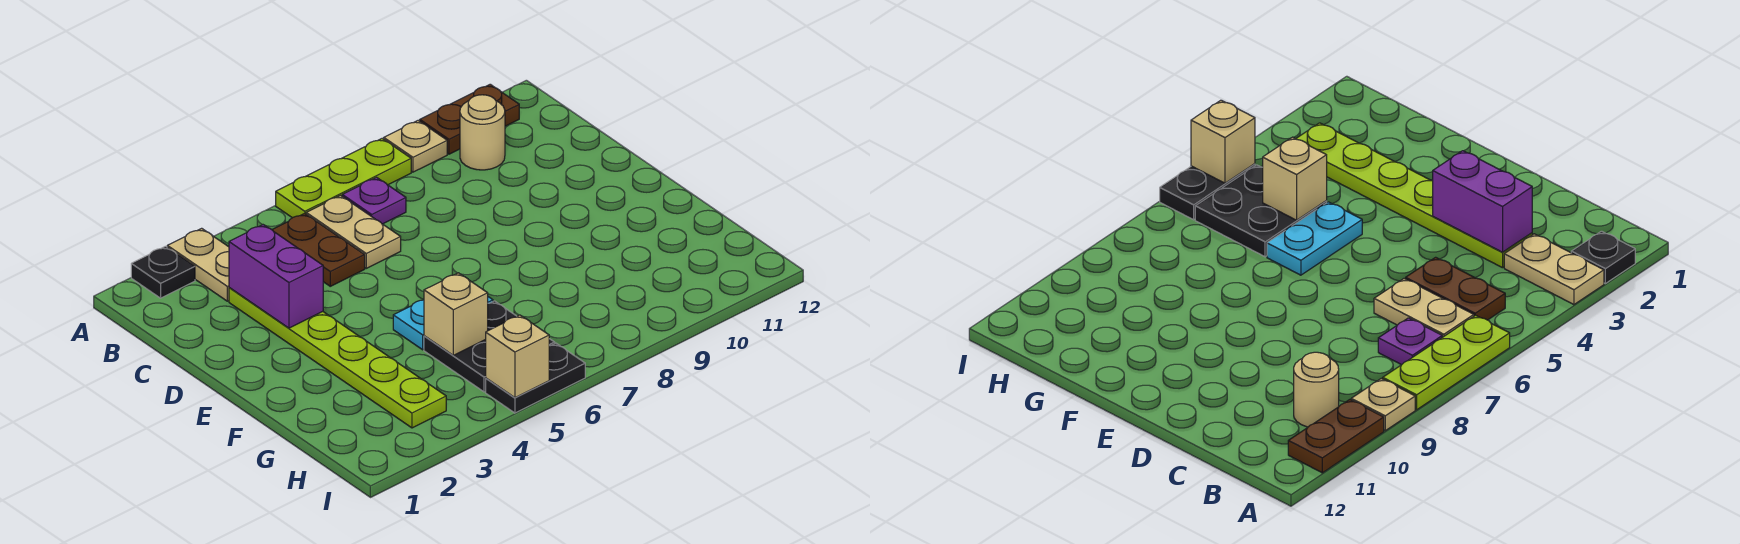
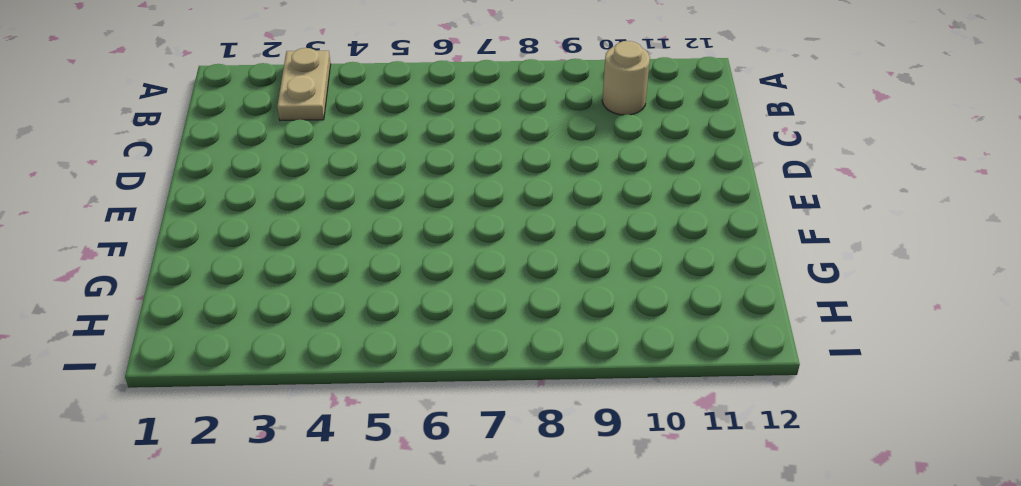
none -> black plate A2 level 1
none -> lime plate A6:A8 level 1
none -> tan plate A9 level 1

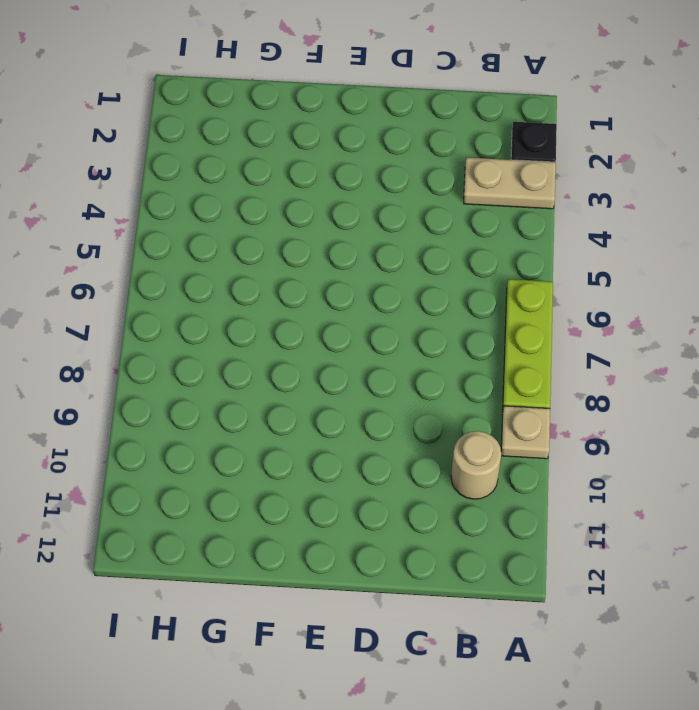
none -> brown plate A10:A11 level 1
none -> brown plate B5:C5 level 1
none -> tan plate B6:C6 level 1

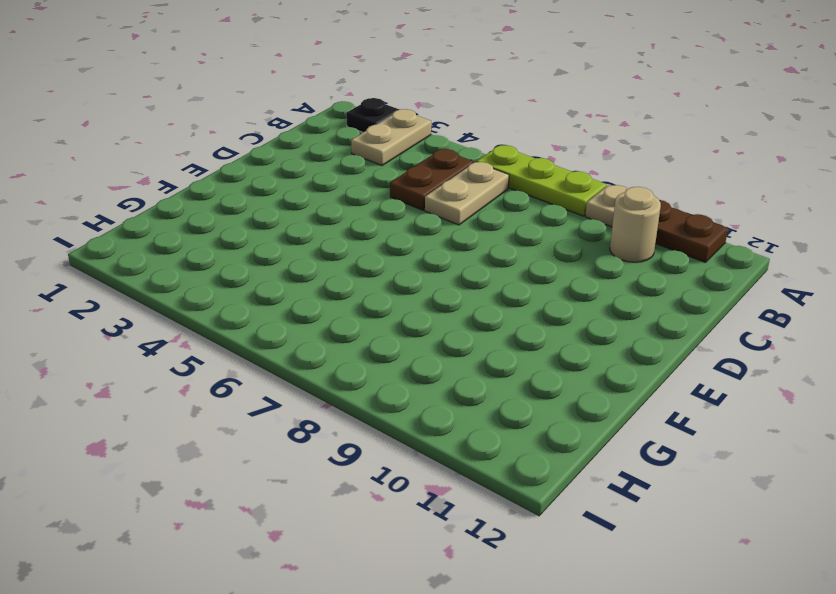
none -> purple plate B7 level 1
none -> lime plate C3:H3 level 1
none -> cyan plate F5:F6 level 1

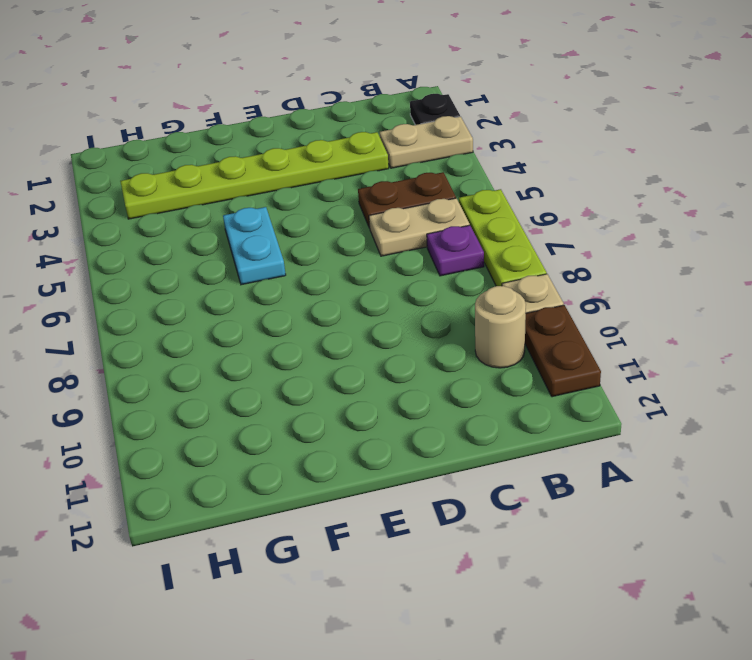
none -> black plate G5:H6 level 1
none -> black plate I5:I6 level 1
none -> purple brick C3:D3 level 2

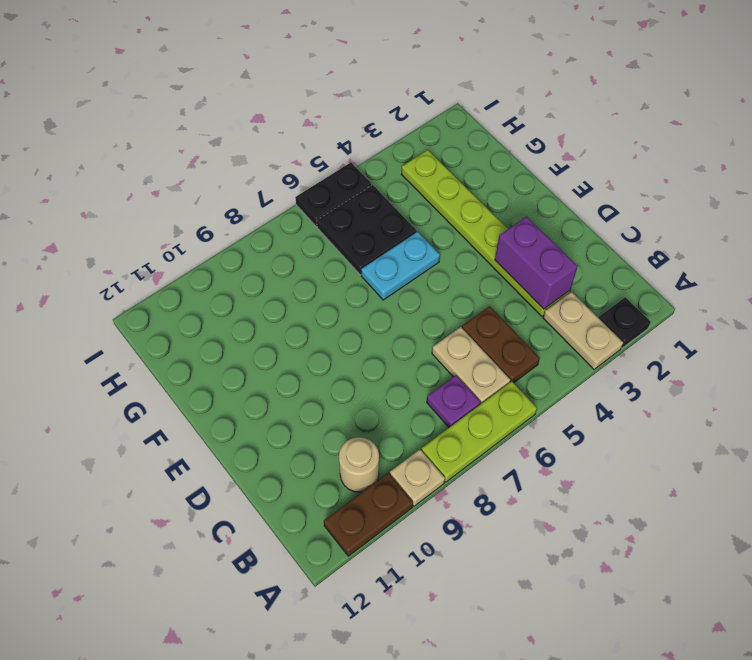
none -> tan brick G5 level 2
none -> tan brick I5 level 2

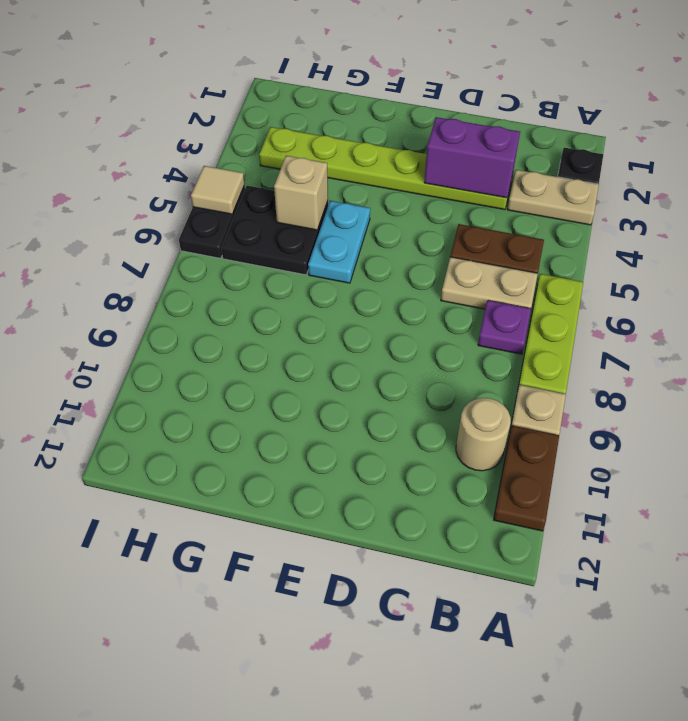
tan tile I5 level 2 -> tan brick I5 level 2

